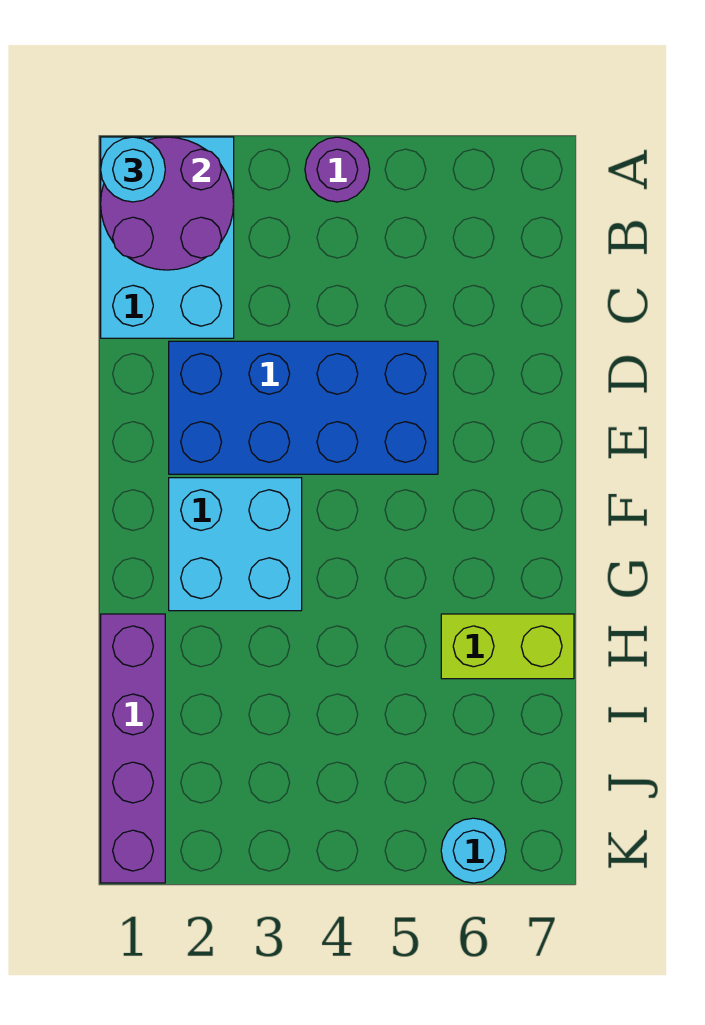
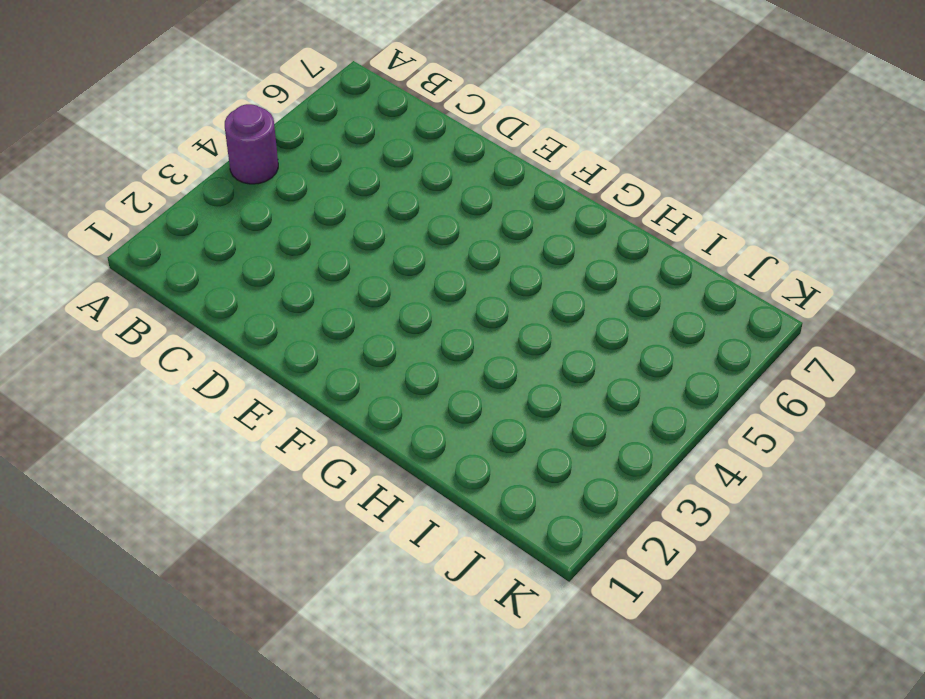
none -> cyan brick A1:C2 level 1
none -> blue brick D2:E5 level 1

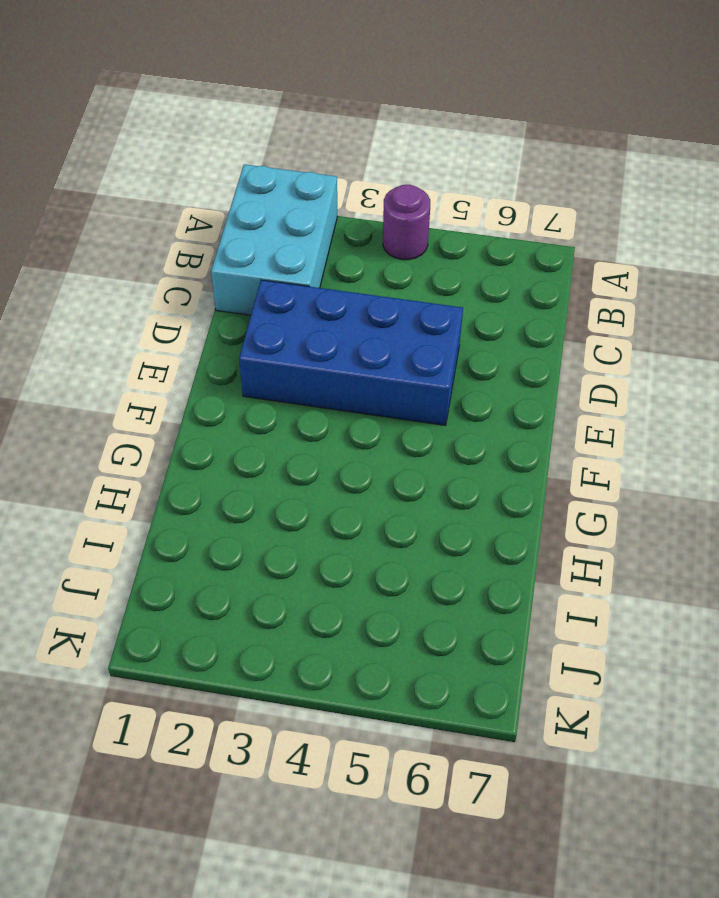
none -> cyan brick F2:G3 level 1
none -> purple brick H1:K1 level 1

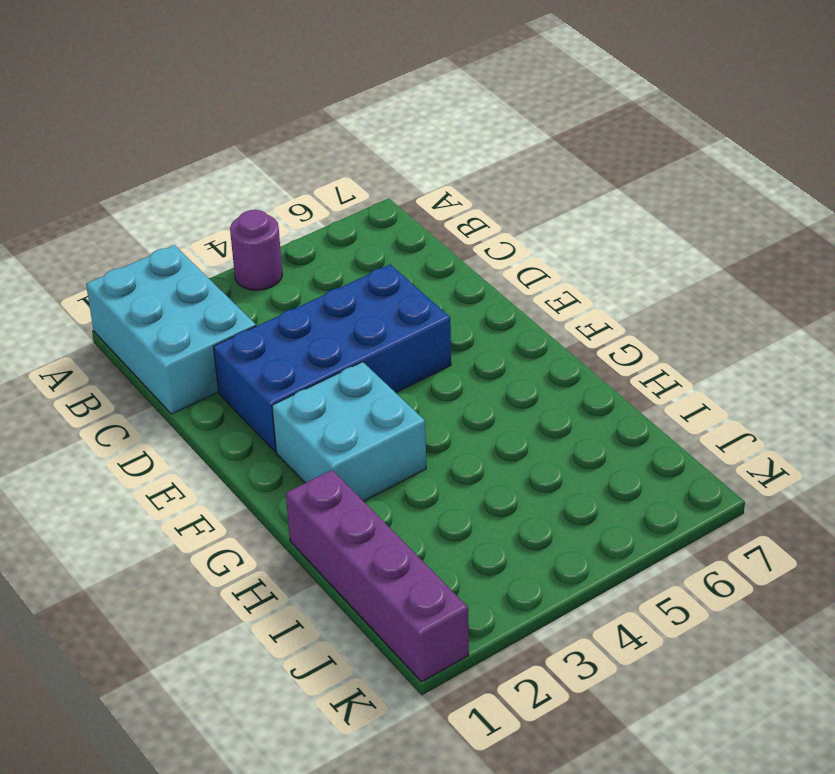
none -> lime brick H6:H7 level 1
none -> cyan round brick K6 level 1

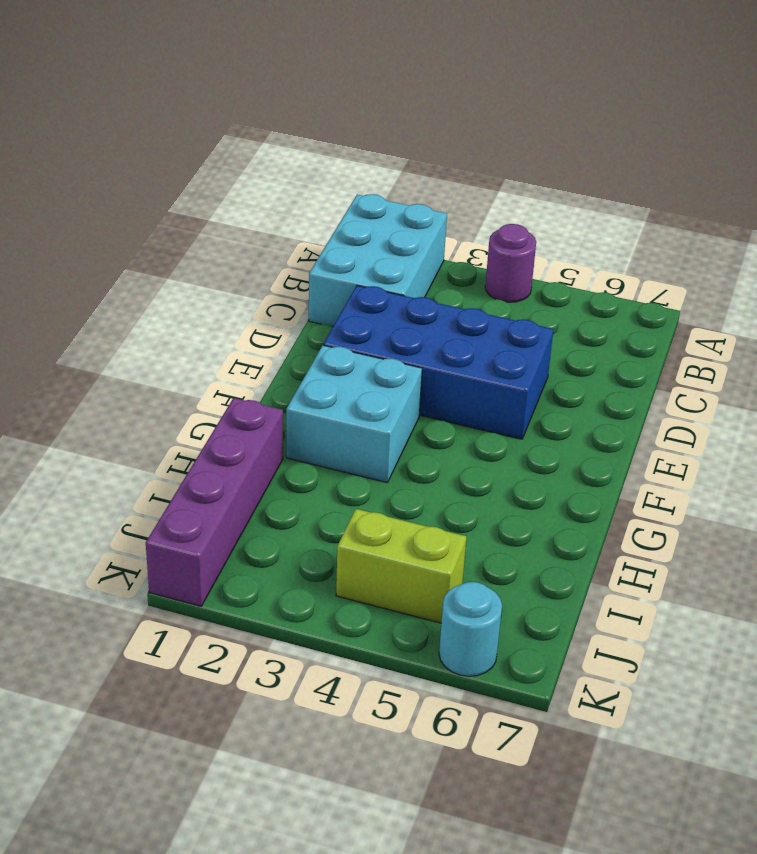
lime brick J4:J5 level 1 -> lime brick H6:H7 level 1
none -> purple round brick A1:B2 level 2
none -> cyan round brick A1 level 3

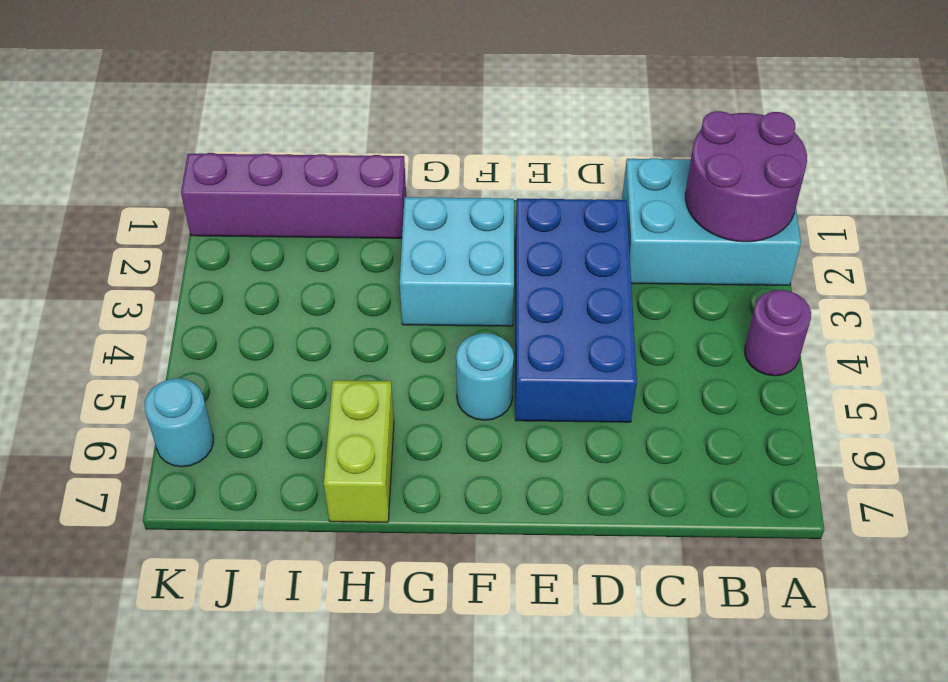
cyan round brick F5 level 1 -> cyan round brick A1 level 3

